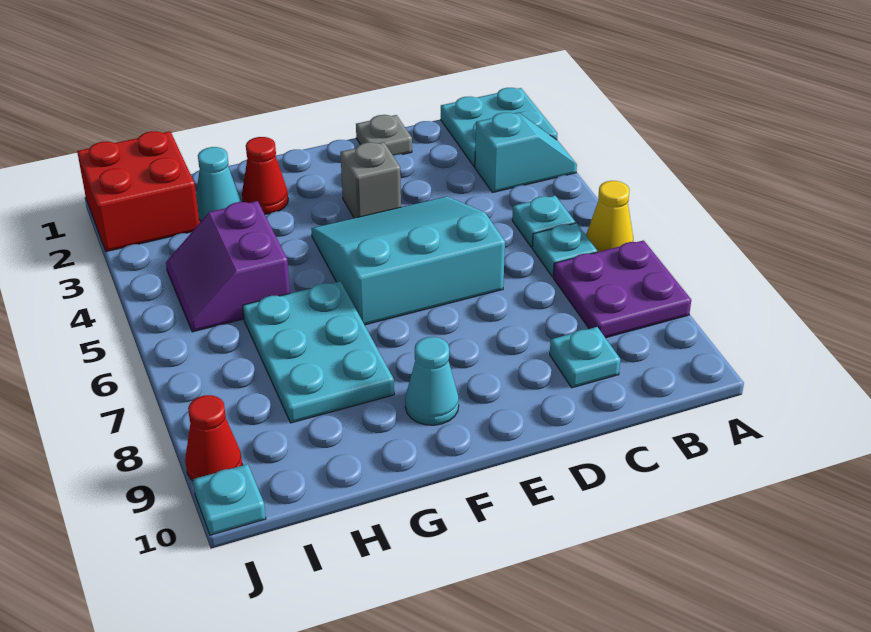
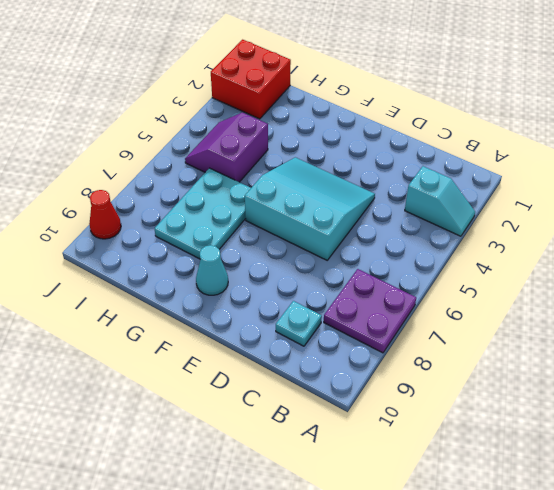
none -> cyan plate A1:B2 level 1
none -> yellow cone A6 level 1
none -> cyan plate B5 level 1

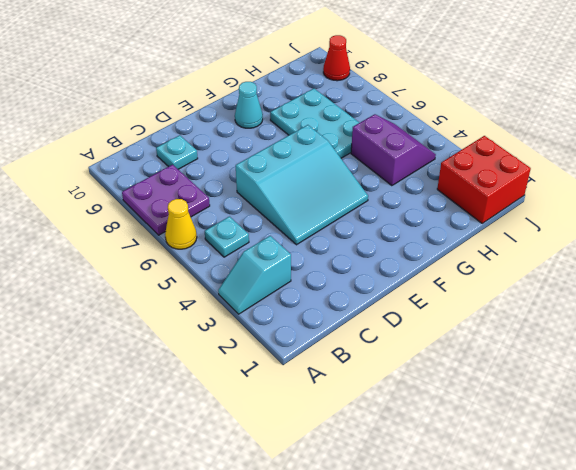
none -> cyan plate A1:B2 level 1
none -> cyan plate B6 level 1
none -> grey plate D1 level 1

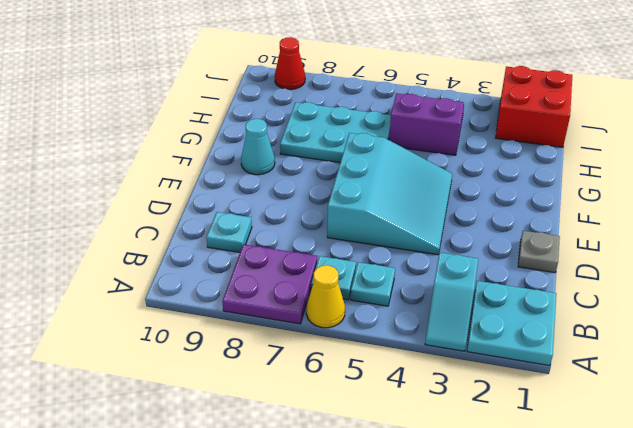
none -> grey brick E3 level 1
none -> red cone G2 level 1
none -> cyan cone H2 level 1

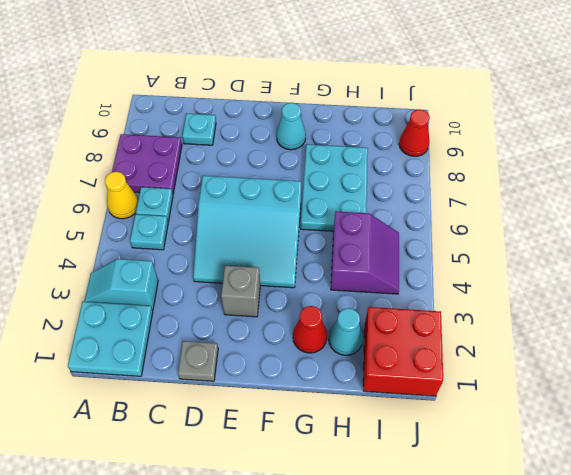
none -> cyan plate J10 level 1

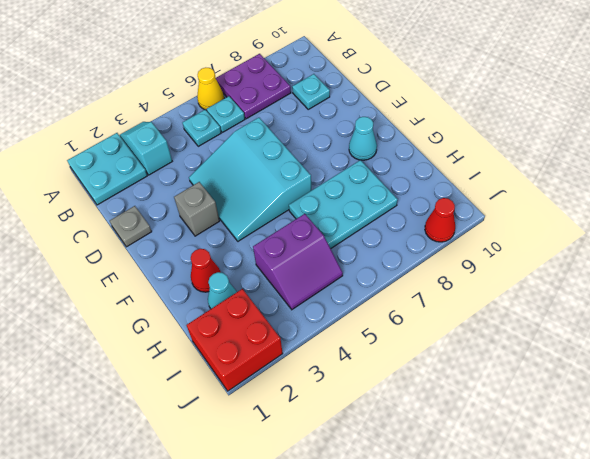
none -> cyan plate J10 level 1

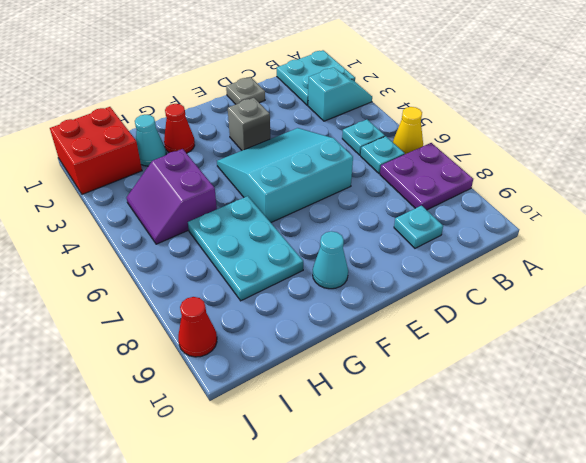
none -> cyan plate J10 level 1

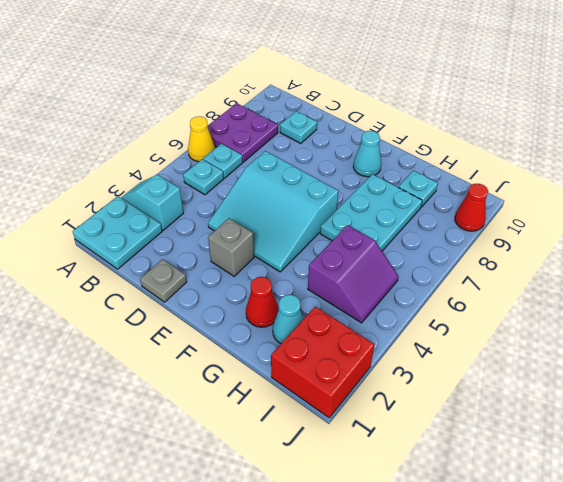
cyan plate H9 level 1 -> cyan plate J10 level 1

